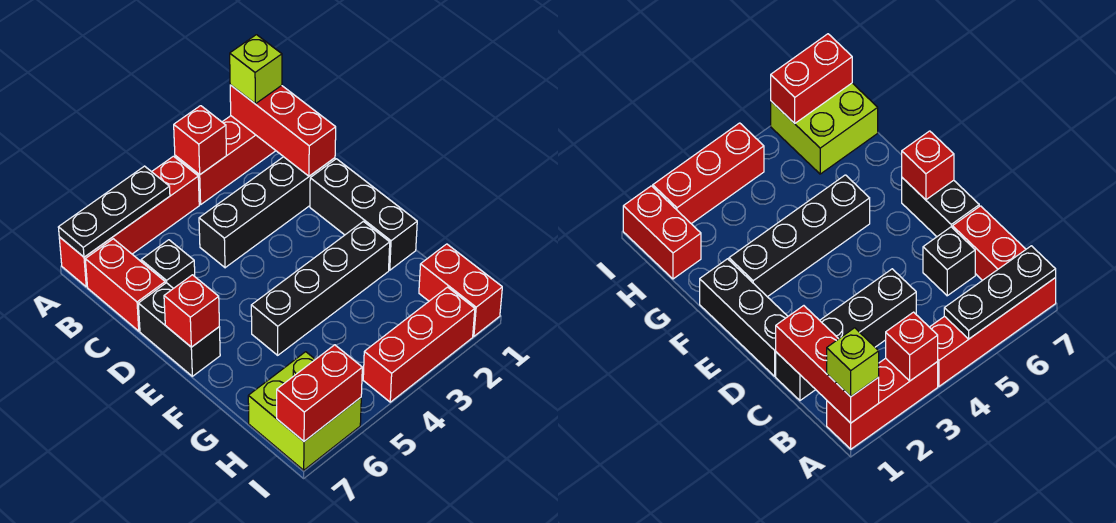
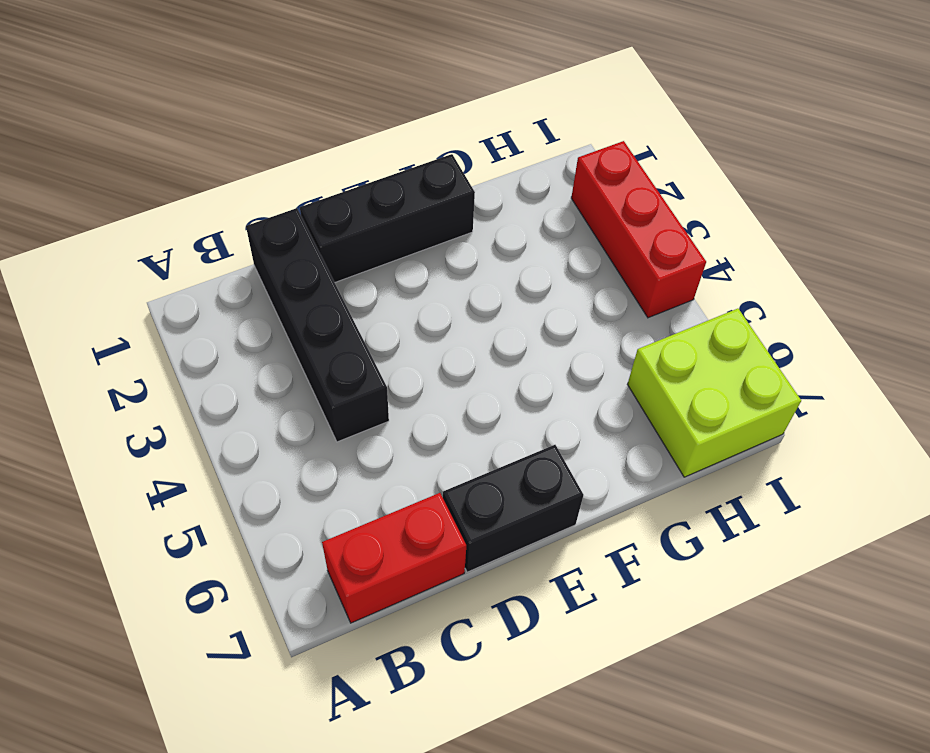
none -> red brick A1:A3 level 1
none -> red brick A4:A7 level 1
none -> black brick C6 level 1

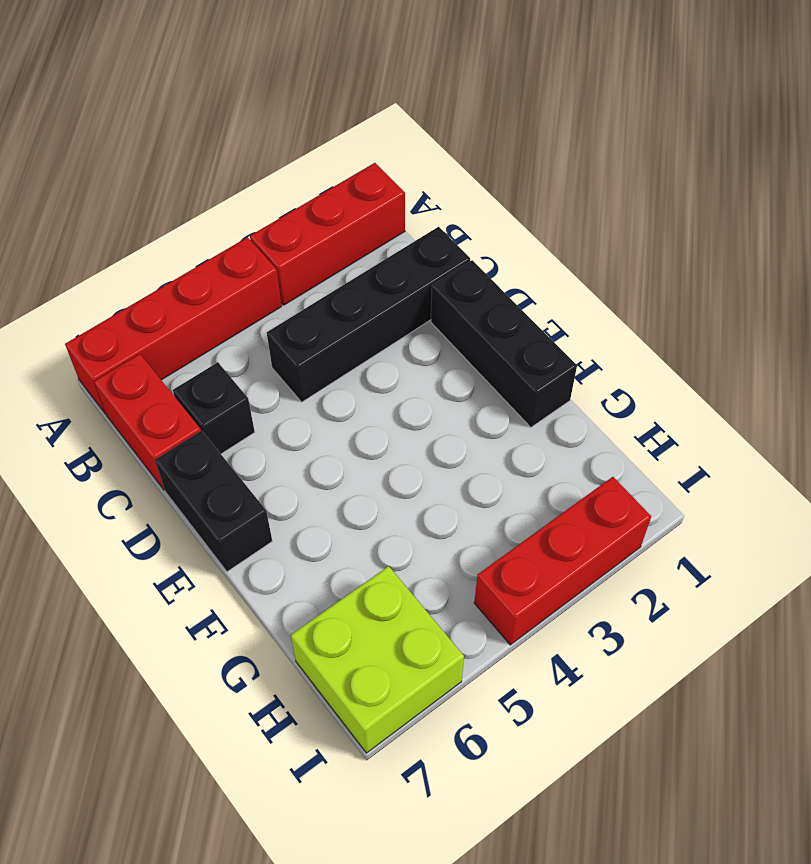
none -> black brick F2:F5 level 1
none -> red brick H1:I1 level 1
none -> red brick A1:C1 level 2

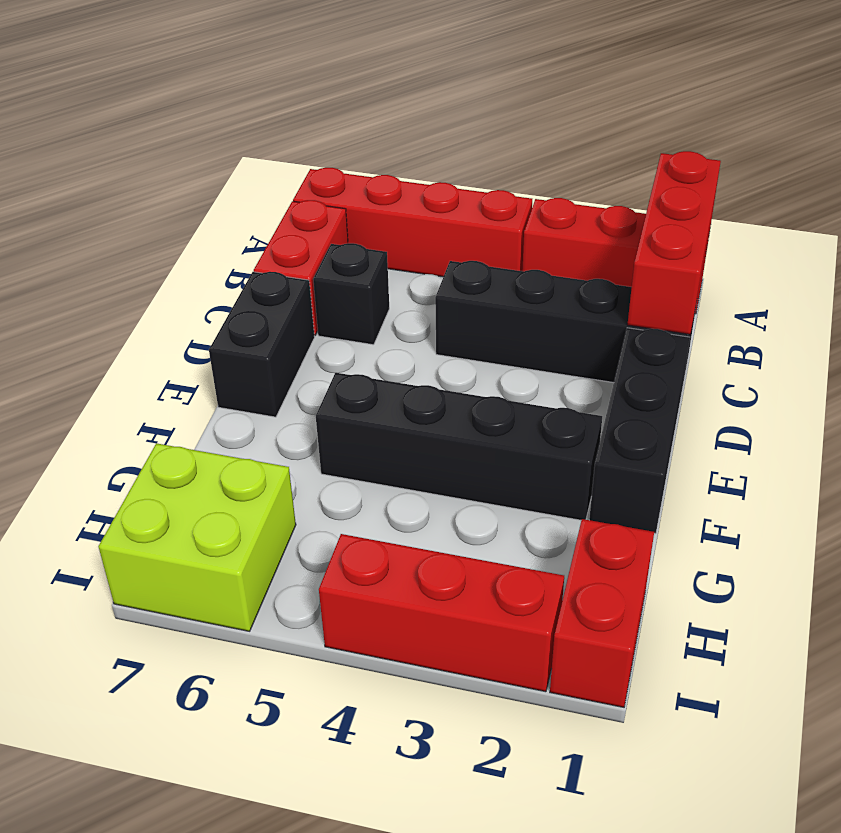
none -> red brick A3 level 2
none -> black plate A5:A7 level 2
none -> red brick E7 level 2

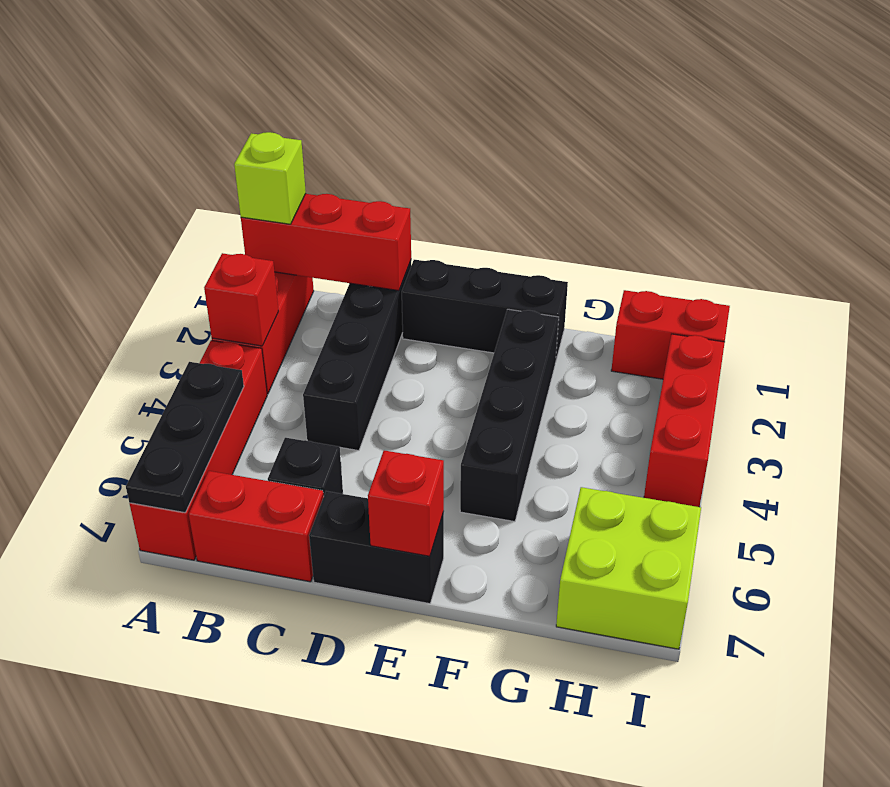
none -> red brick I6:I7 level 2

